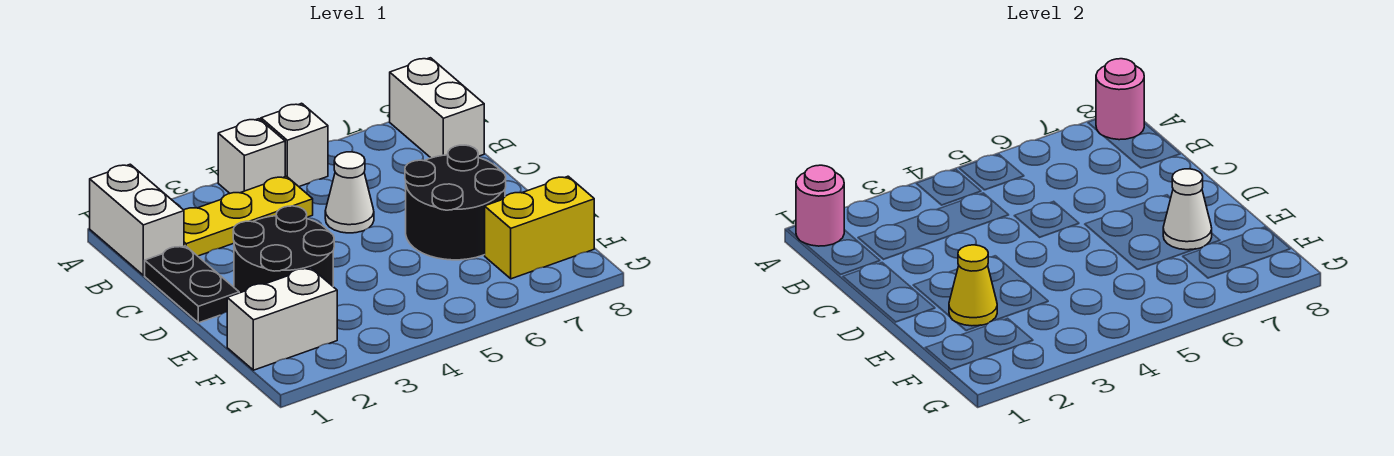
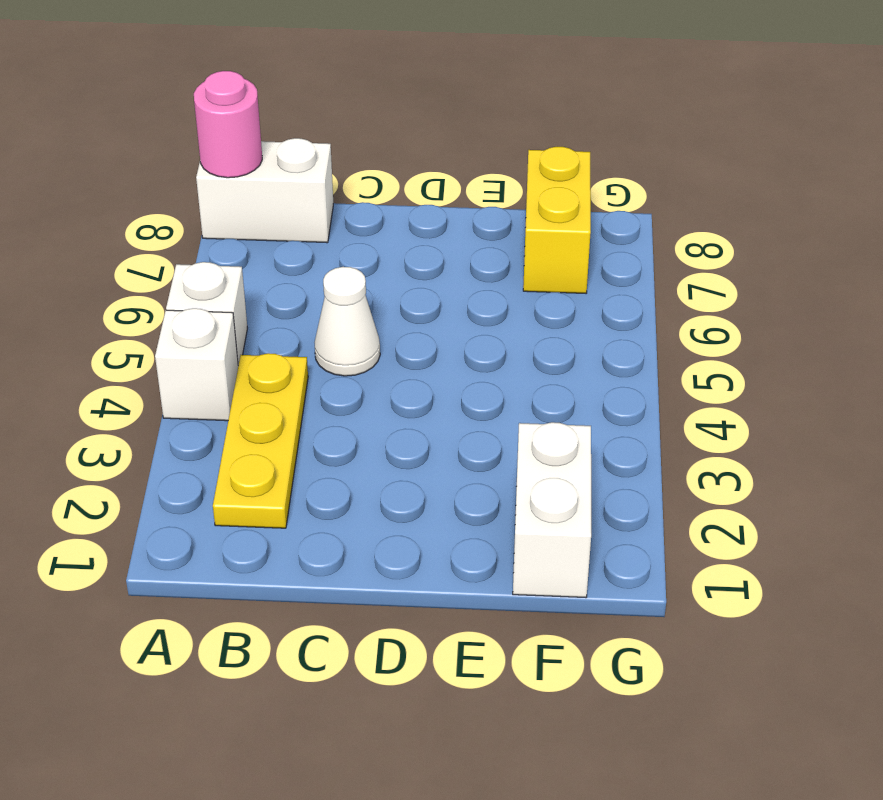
none -> white brick A1:B1 level 1
none -> black plate C1:D1 level 1
none -> black round brick D2:E3 level 1

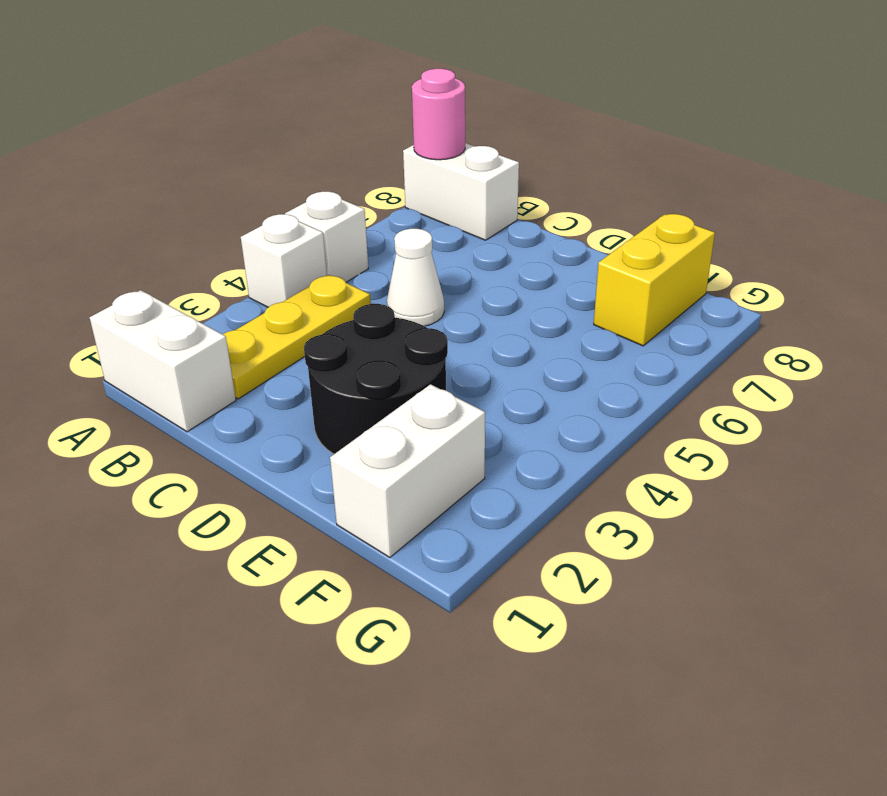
none -> black plate C1:D1 level 1
none -> black round brick D6:E7 level 1
none -> pink round brick A1 level 2

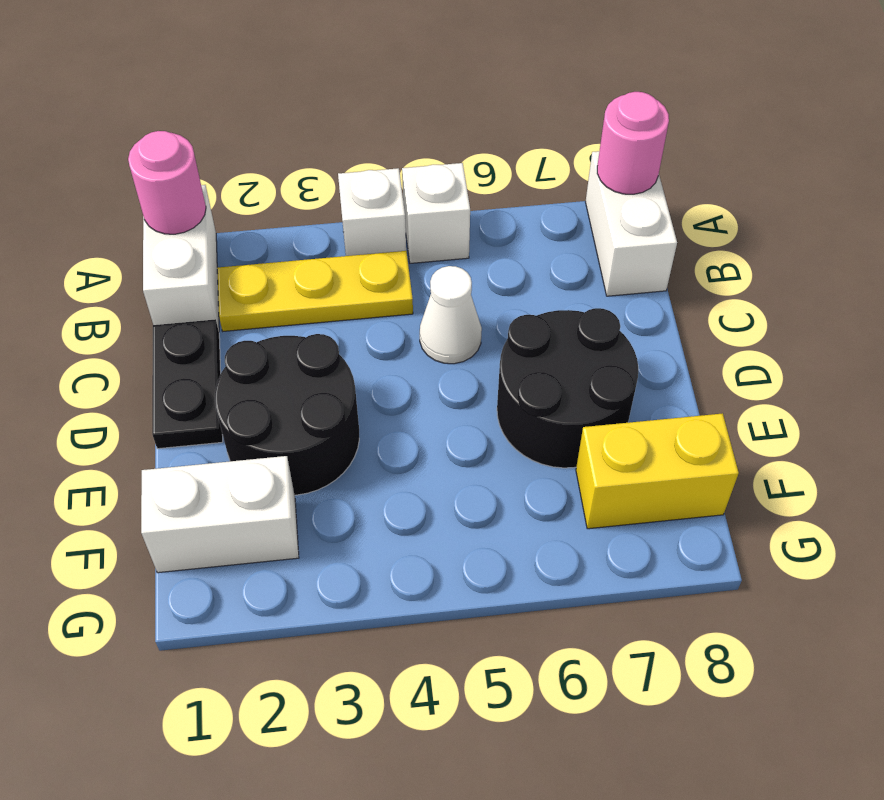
none -> yellow cone E2 level 2
none -> white cone E7 level 2

